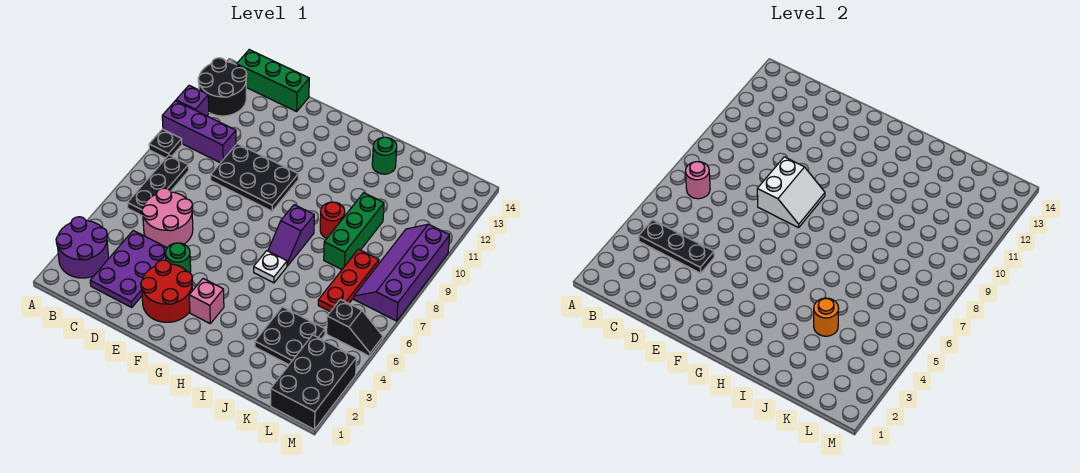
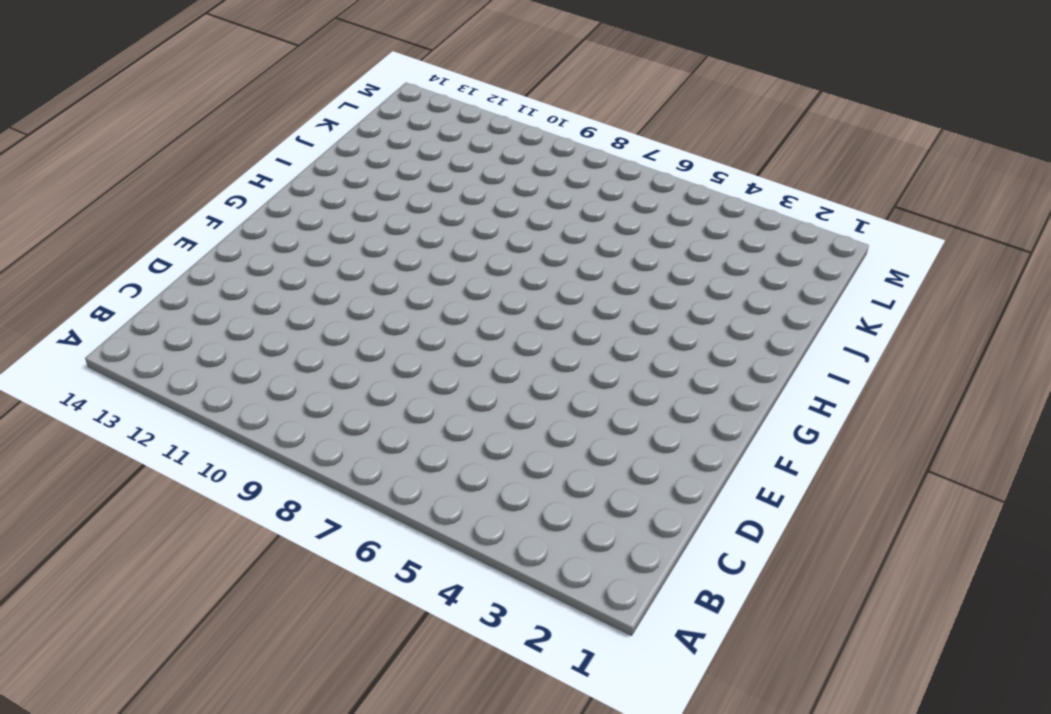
none -> purple round brick A2:B3 level 1
none -> black plate A9 level 1
none -> purple brick A10:C10 level 1

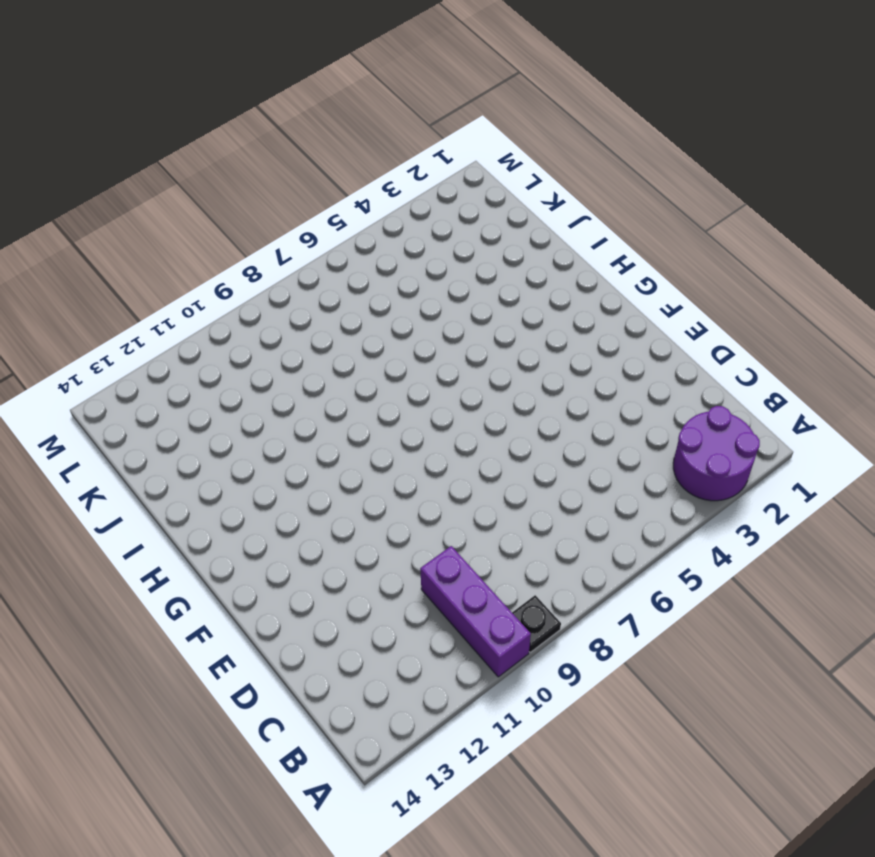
none -> purple brick A11 level 1
none -> black round brick A12:B13 level 1
none -> black plate B6:B8 level 1

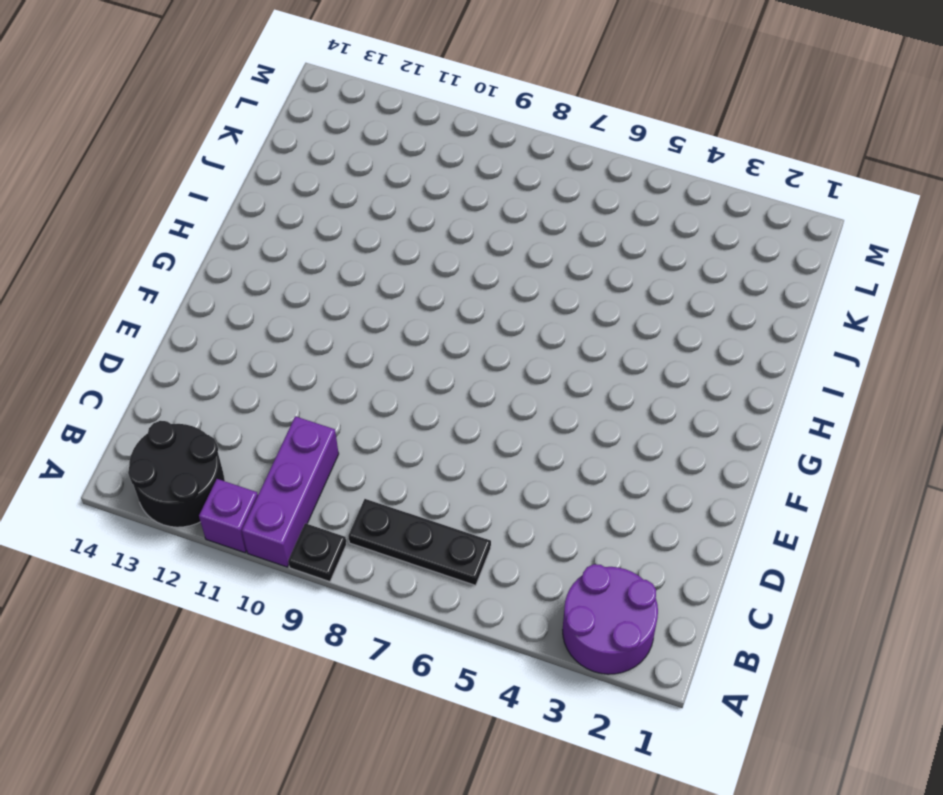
none -> green brick B14:D14 level 1
none -> purple plate C2:D4 level 1
none -> pink round brick C5:D6 level 1

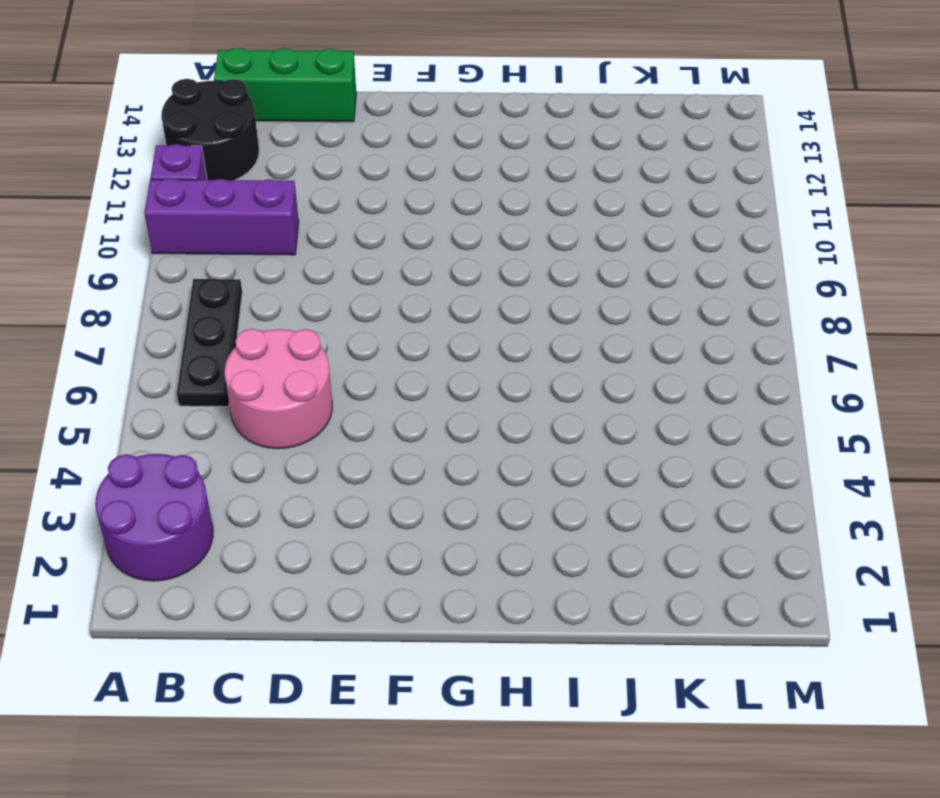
none -> black plate A9 level 1
none -> purple plate C2:D4 level 1
none -> black plate D9:F10 level 1

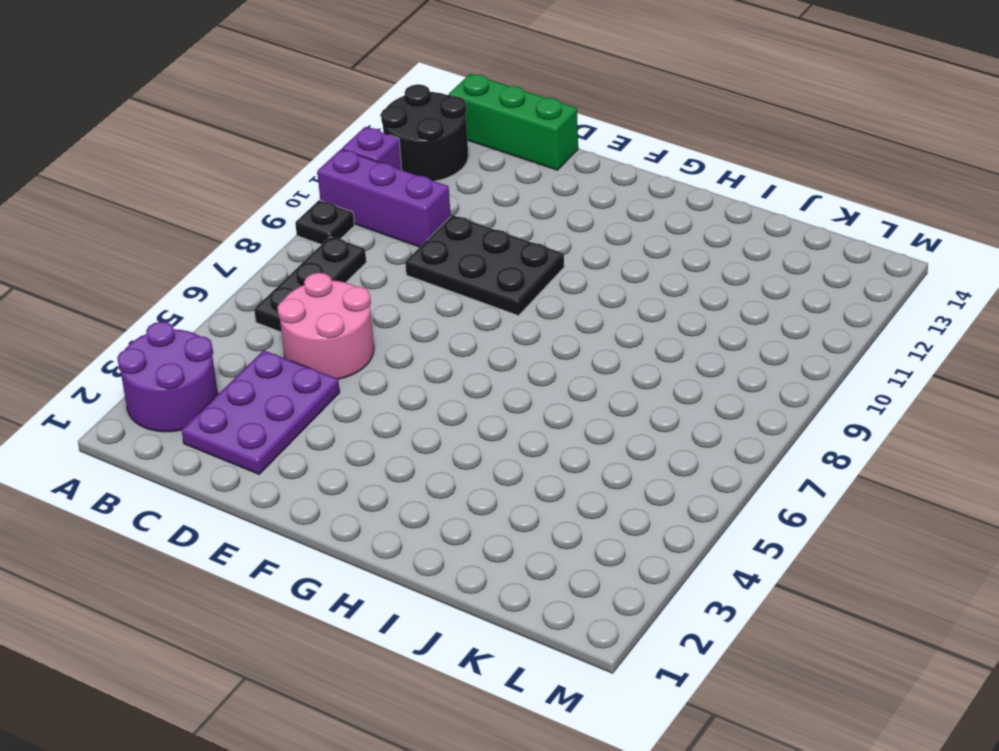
none -> red round brick E2:F3 level 1
none -> green round brick E4 level 1
none -> pink brick G3 level 1

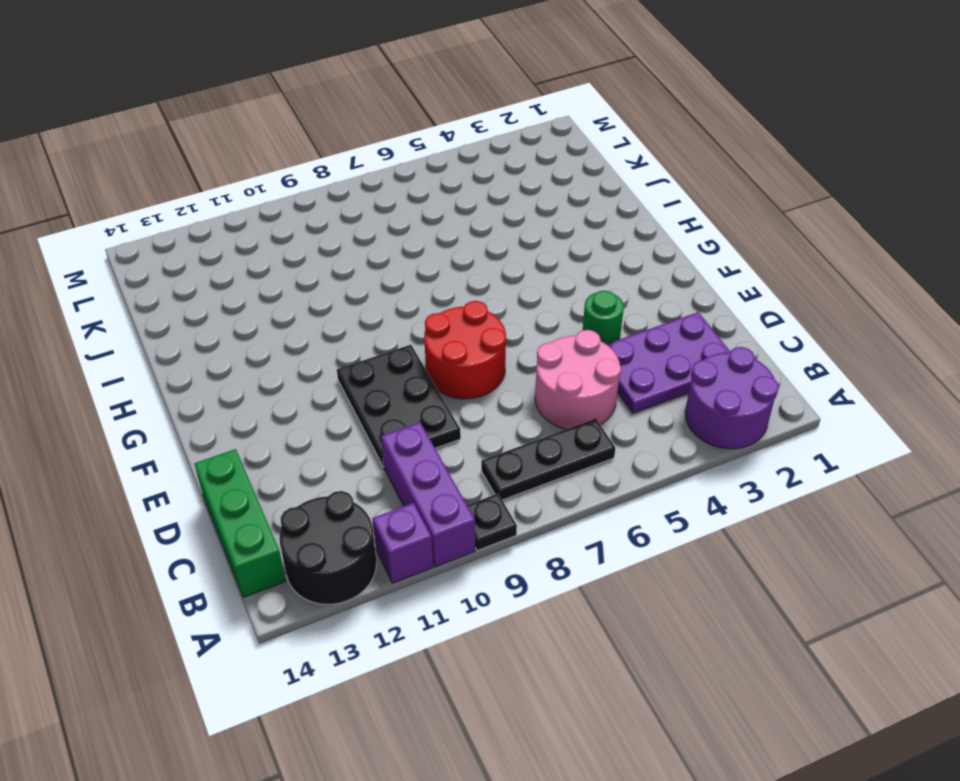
red round brick E7:F8 level 1 -> red round brick E2:F3 level 1
none -> pink brick G3 level 1
none -> white plate H6 level 1
none -> purple slope H7:H8 level 1 top 8

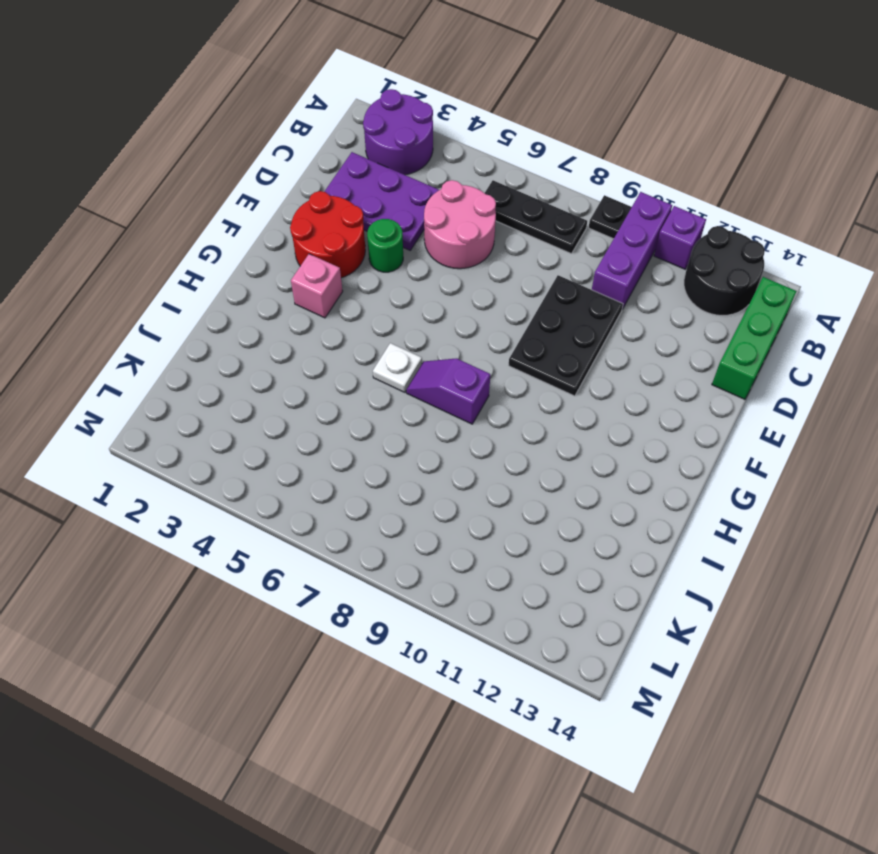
none -> red round brick I9 level 1
none -> green round brick I13 level 1
none -> black plate J3:K4 level 1

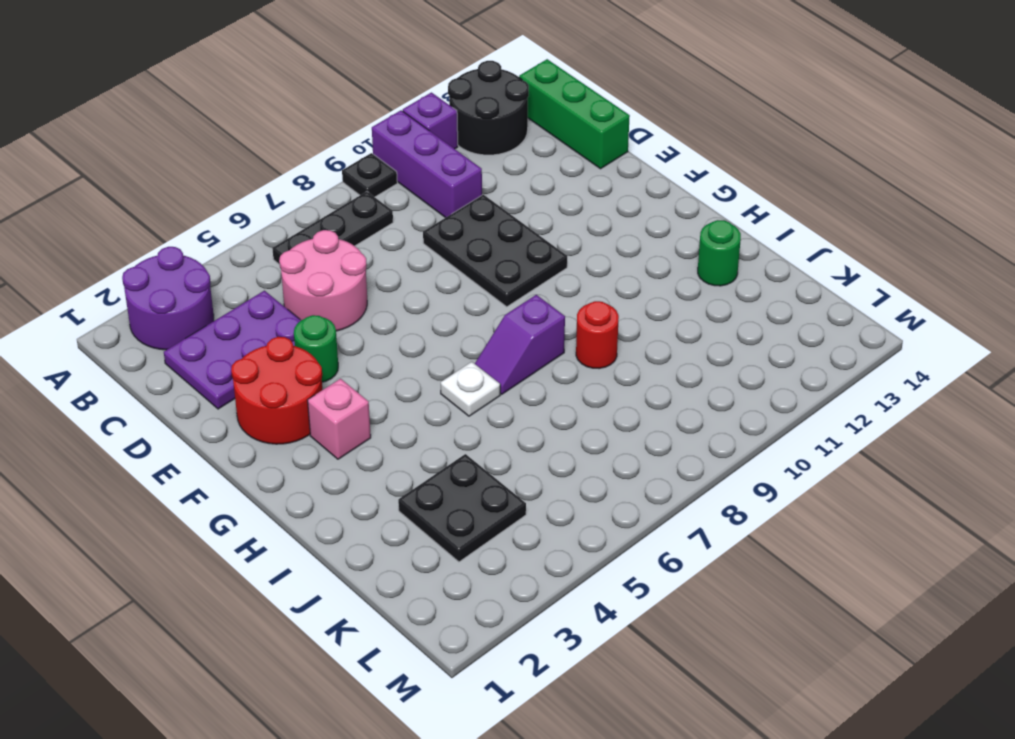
none -> green brick J8:J10 level 1
none -> red plate K6:K8 level 1
none -> black brick L1:M3 level 1

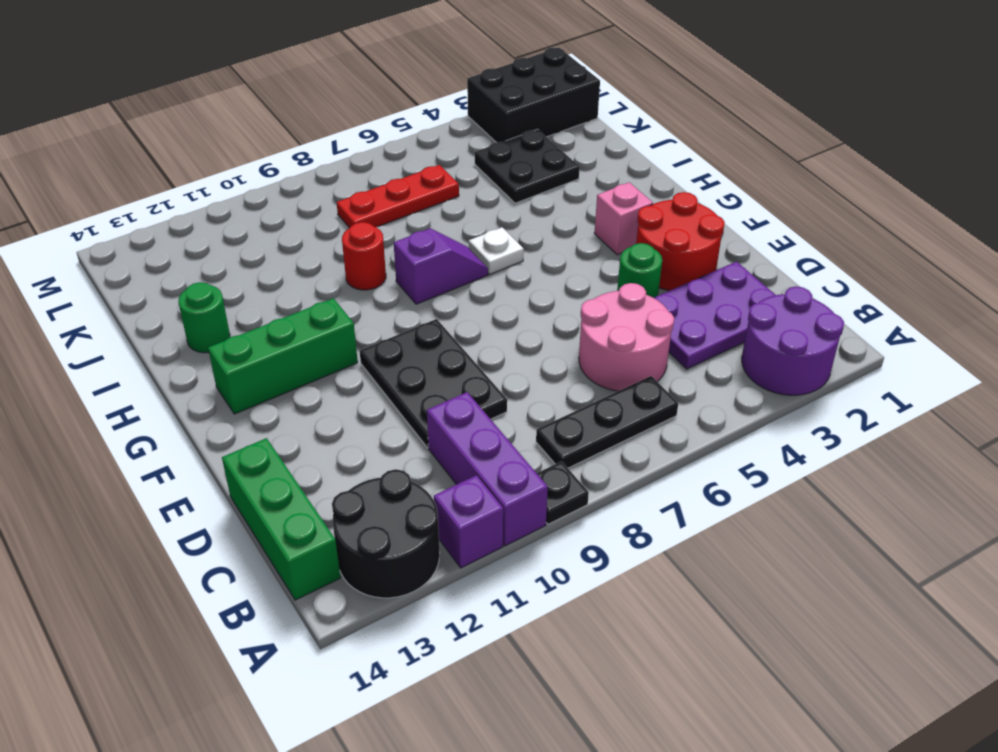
green brick G11:G13 level 1 -> green brick J8:J10 level 1
none -> black slope L5:M5 level 1 top L
none -> purple slope L7:M10 level 1 top M
none -> black plate B4:D4 level 2

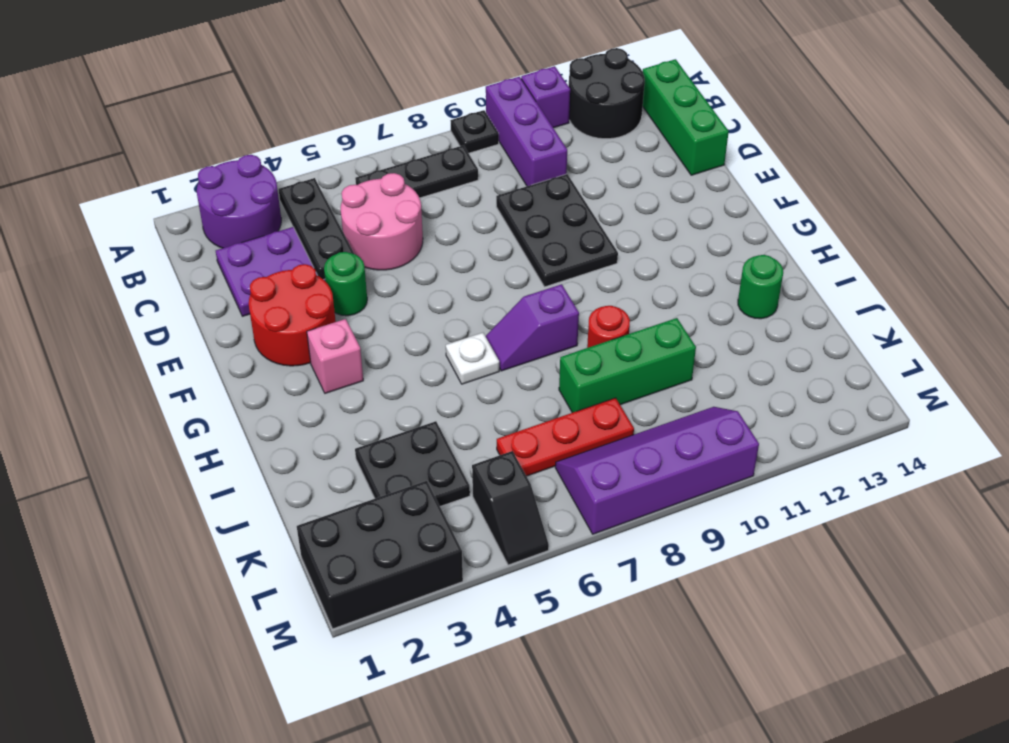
none -> pink round brick B7 level 2
none -> white slope E8:F9 level 2 top E
none -> orange round brick J4 level 2

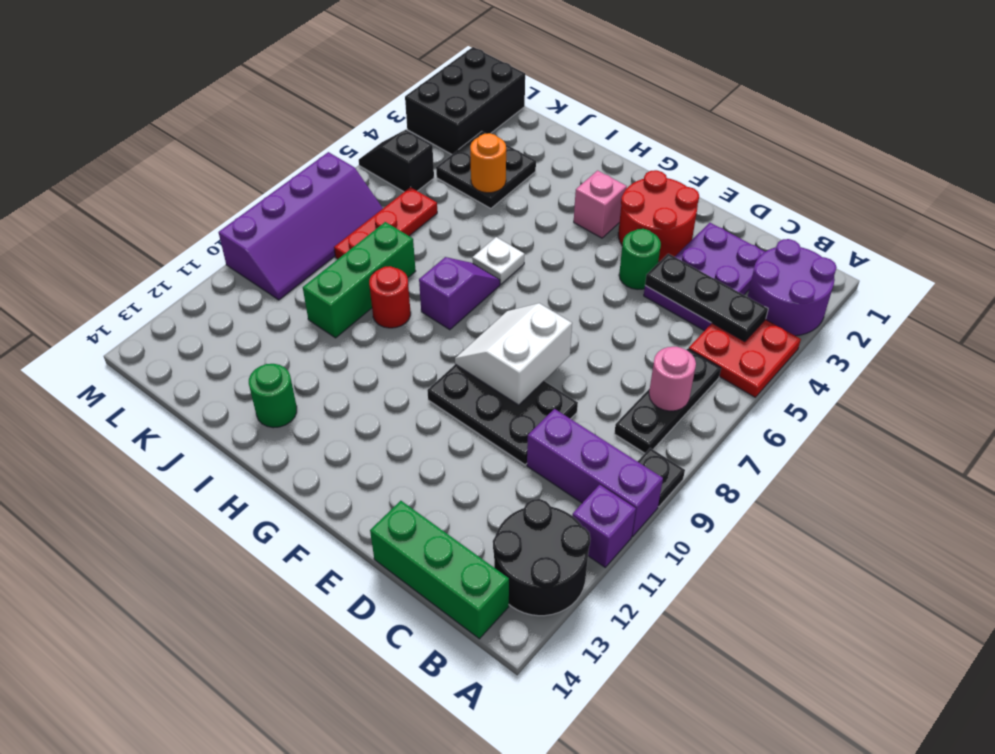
red plate A4:B5 level 1 -> none
none -> pink round brick C5:D6 level 1

